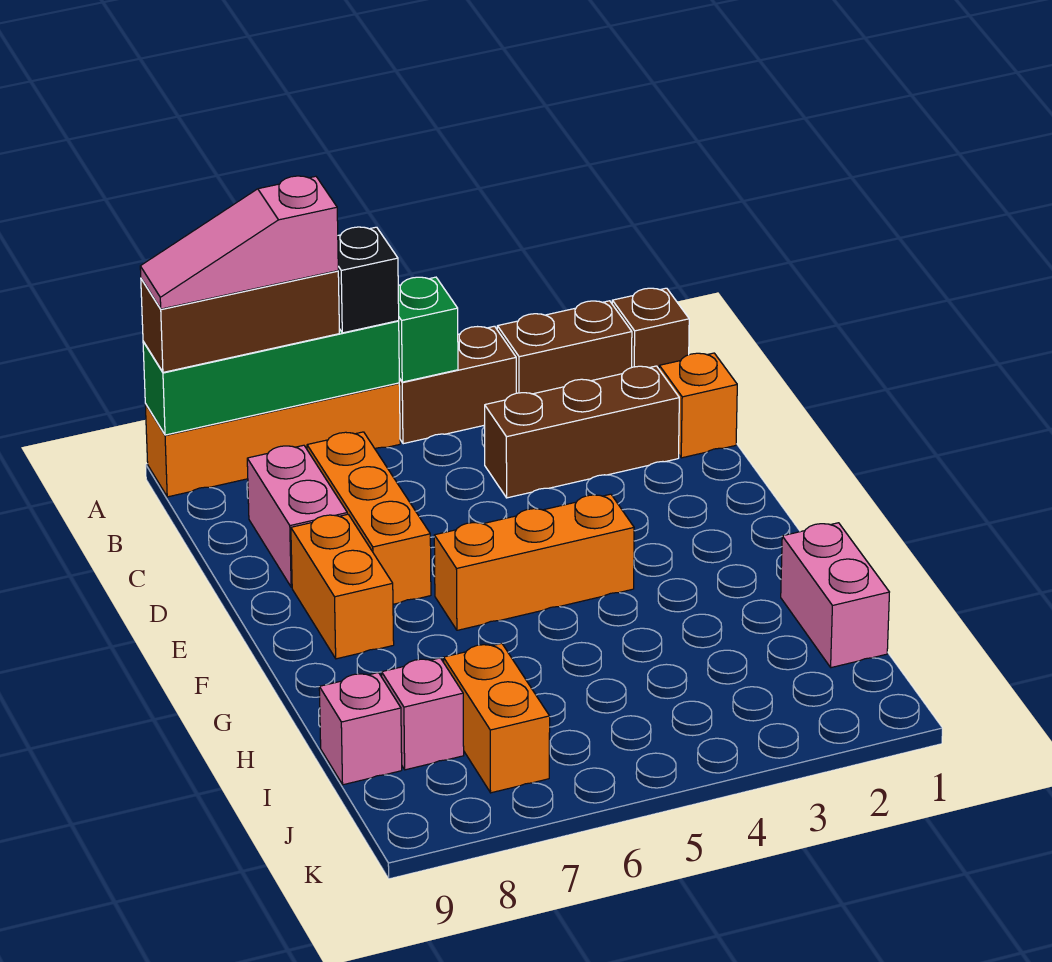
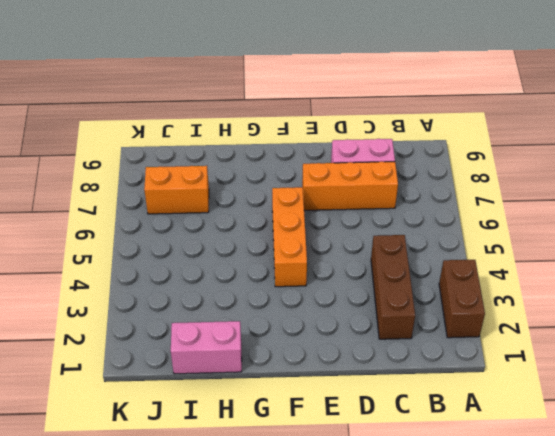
none -> brown brick A1 level 1
none -> brown brick A4:A5 level 1
none -> orange brick A6:A9 level 1

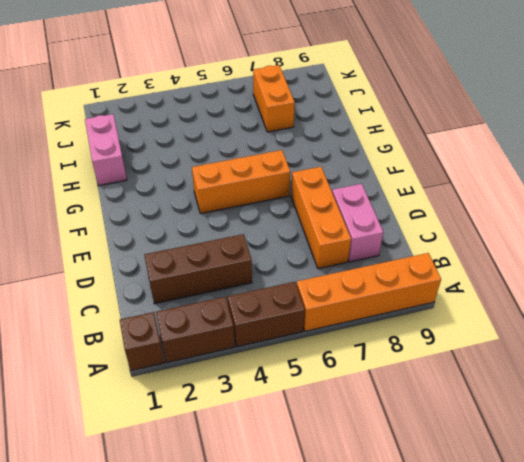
none -> orange brick C1 level 1
none -> orange brick E8:F8 level 1
none -> pink brick I8 level 1

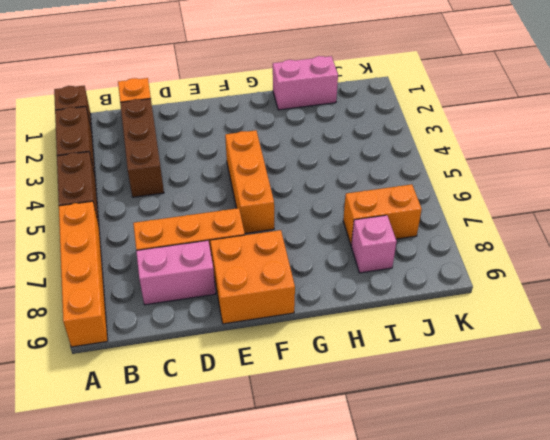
orange brick E8:F9 level 1 -> orange brick E8:F8 level 1
none -> pink brick I9 level 1
none -> green brick A5 level 2
none -> green brick A6:A9 level 2

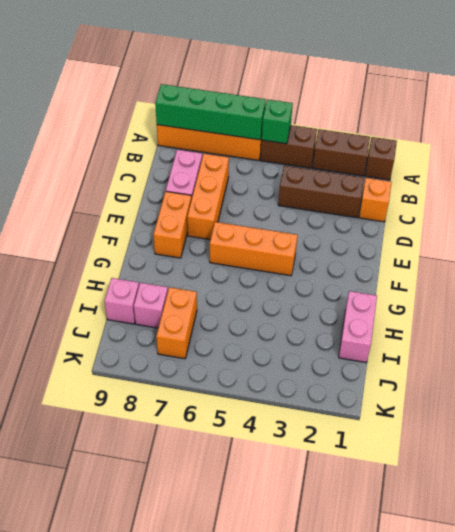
none -> black brick A6 level 3
none -> brown brick A7:A9 level 3
none -> pink slope A7:A9 level 4 top 7

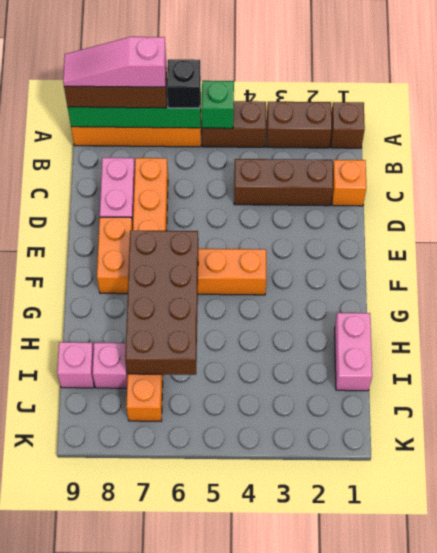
brown brick F6:I7 level 2 -> none

